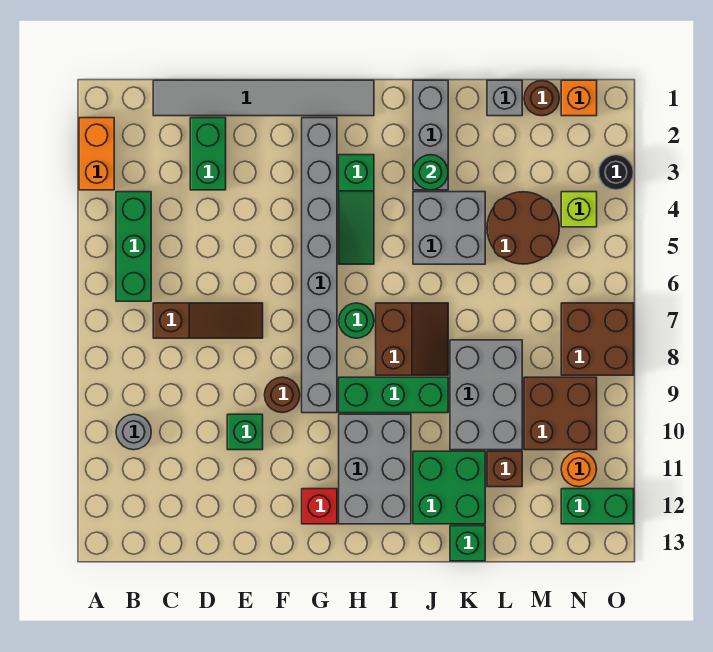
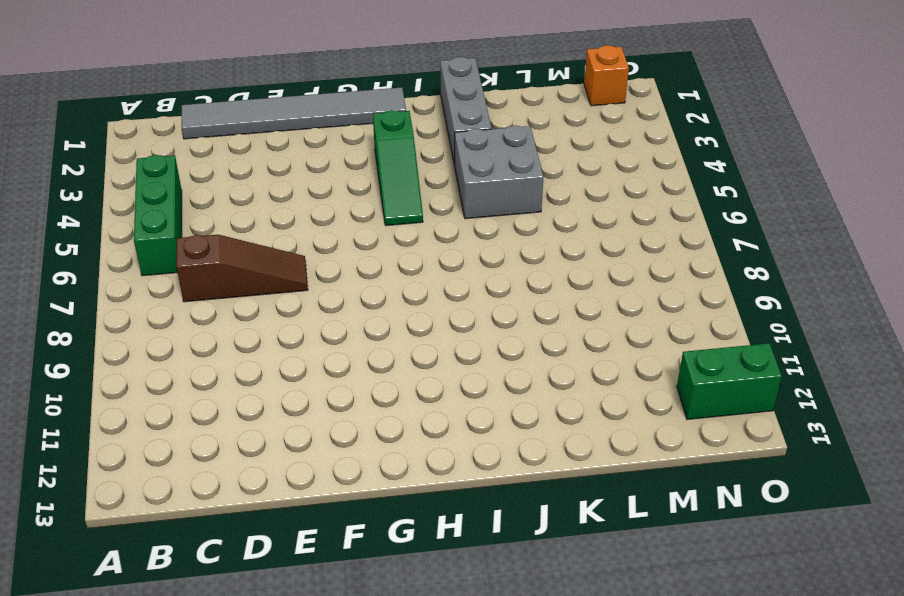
none -> orange brick A2:A3 level 1
none -> grey round brick B10 level 1
none -> green brick D2:D3 level 1
none -> green brick E10 level 1

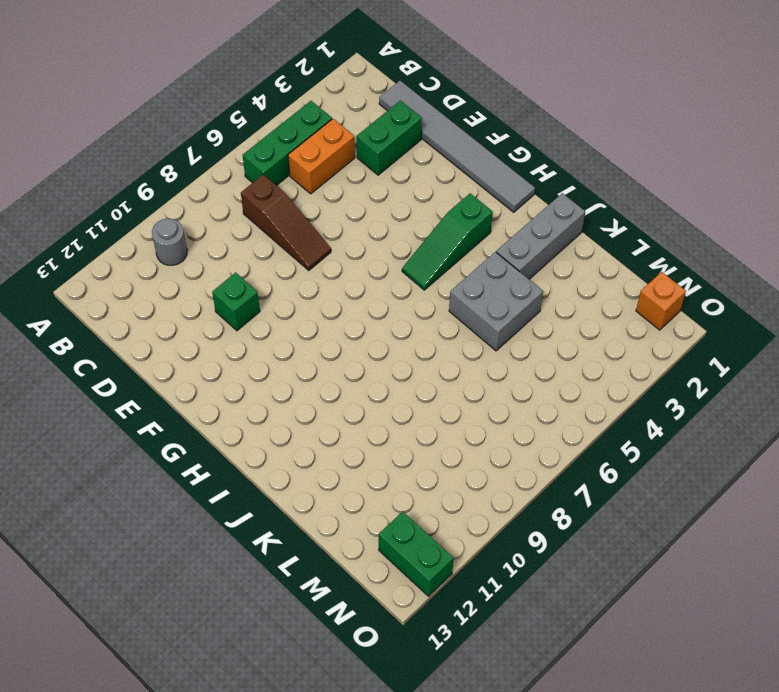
orange brick C4:C5 level 1 -> orange brick A2:A3 level 1
none -> brown round brick F9 level 1
none -> grey brick G2:G9 level 1
none -> red brick G12 level 1
none -> green round brick H7 level 1

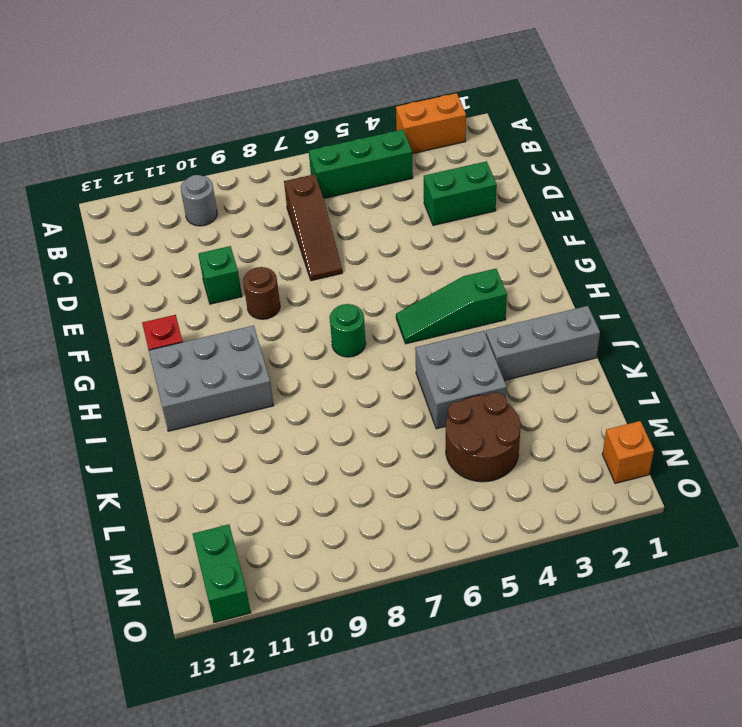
none -> grey tile C1:H1 level 1
none -> grey brick G2:G9 level 1
none -> green brick H9:J9 level 1
none -> brown slope I7:J8 level 1 top I

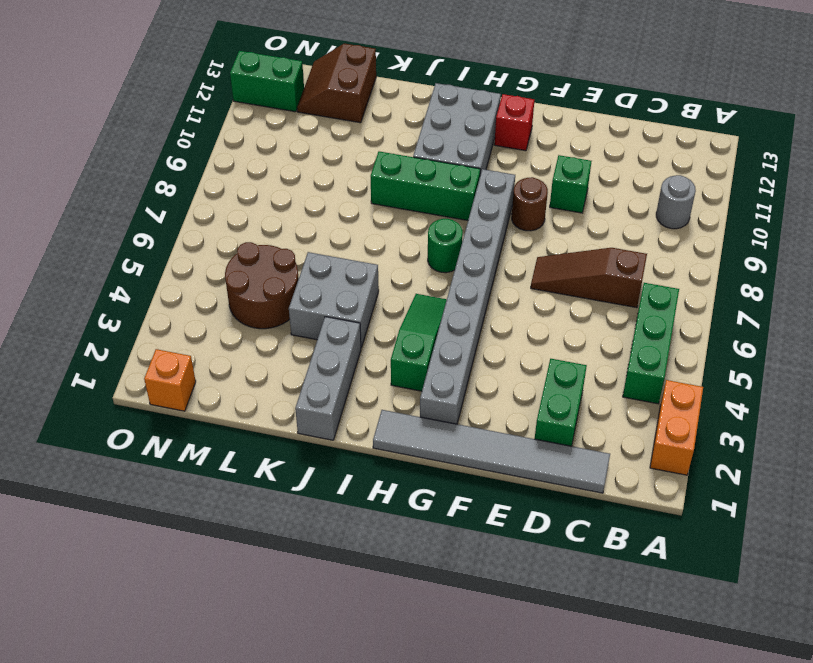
brown slope L12:M13 level 1 top L -> brown slope I7:J8 level 1 top I
none -> green brick J11:K12 level 1
none -> grey brick K8:L10 level 1
none -> green brick K13 level 1
none -> grey brick L1 level 1

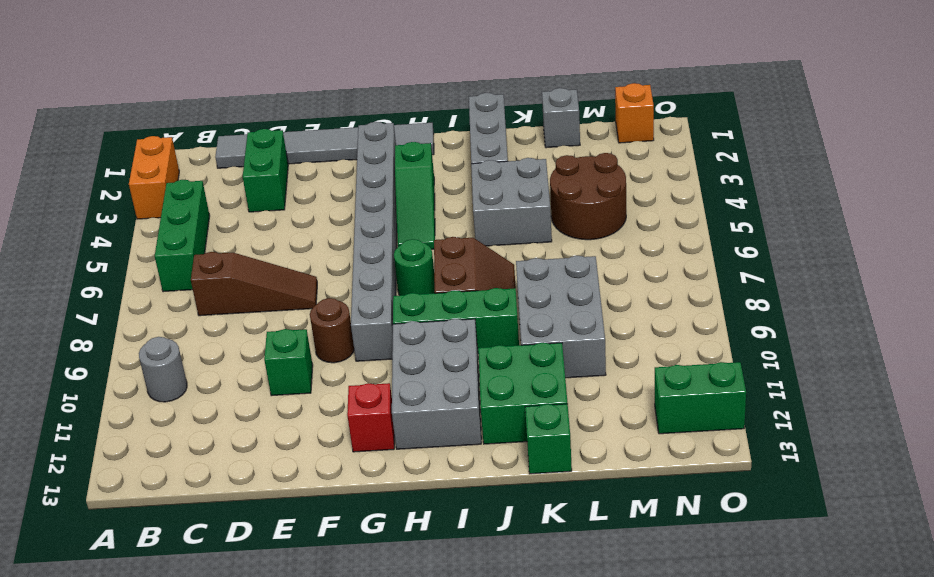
none -> brown brick L11 level 1
none -> brown round brick M1 level 1
none -> brown brick M9:N10 level 1
none -> lime brick N4 level 1

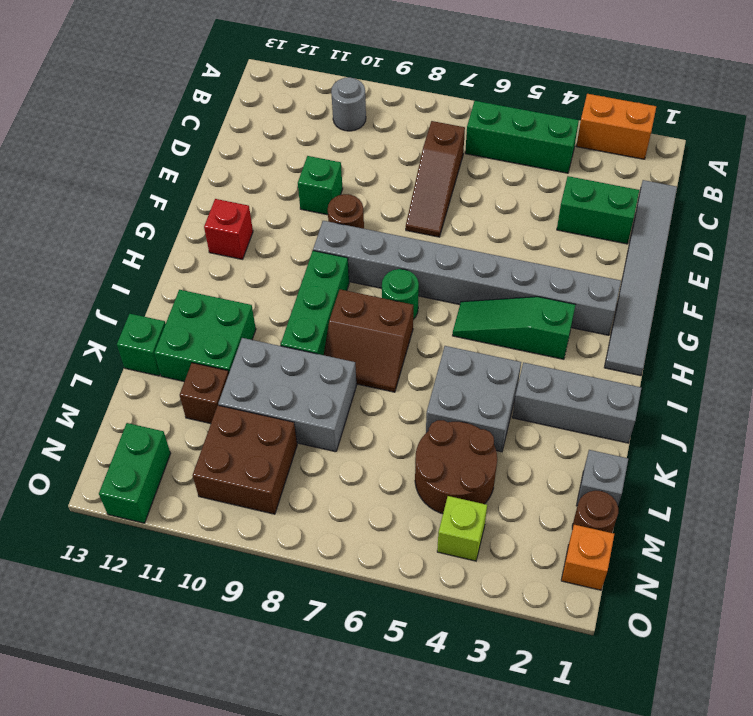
none -> grey brick H10:I12 level 1
none -> brown brick N7:O8 level 1
none -> orange round brick N11 level 1
none -> black round brick O3 level 1

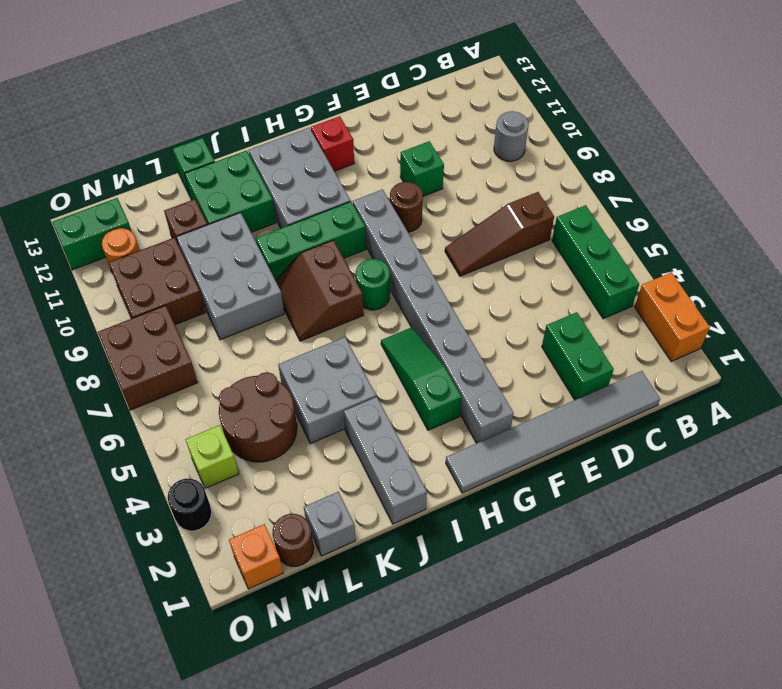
none -> green round brick J3 level 2

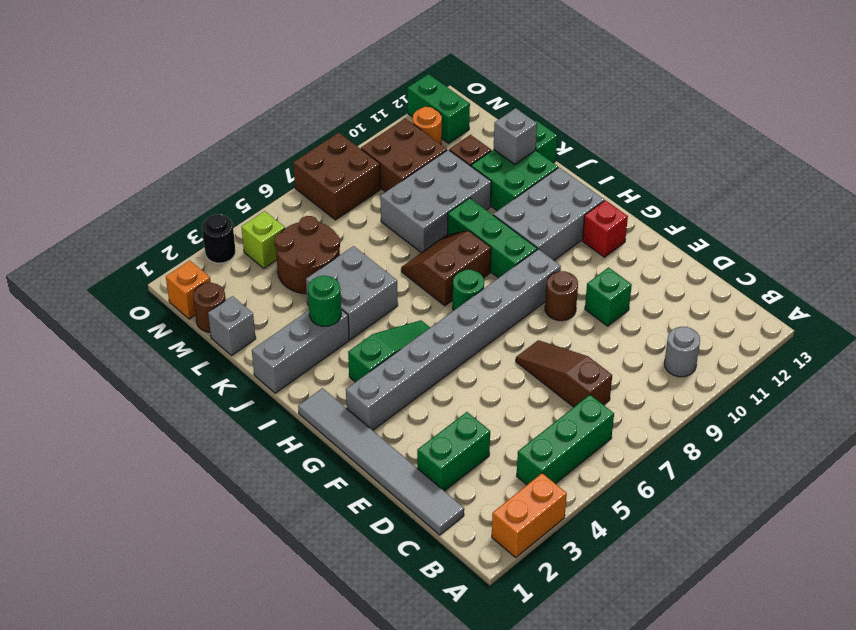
grey brick K12 level 2 -> none

